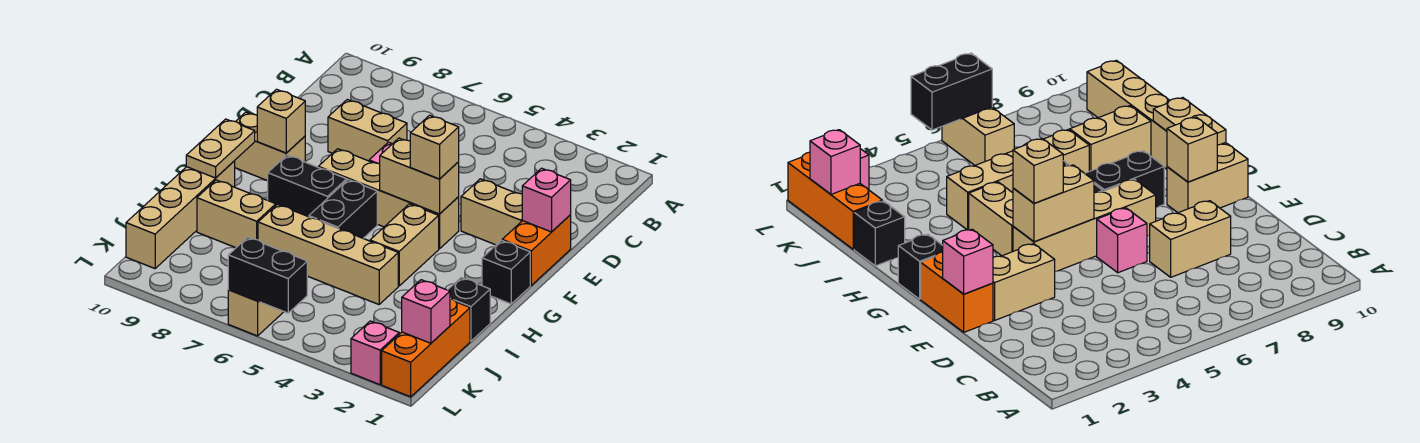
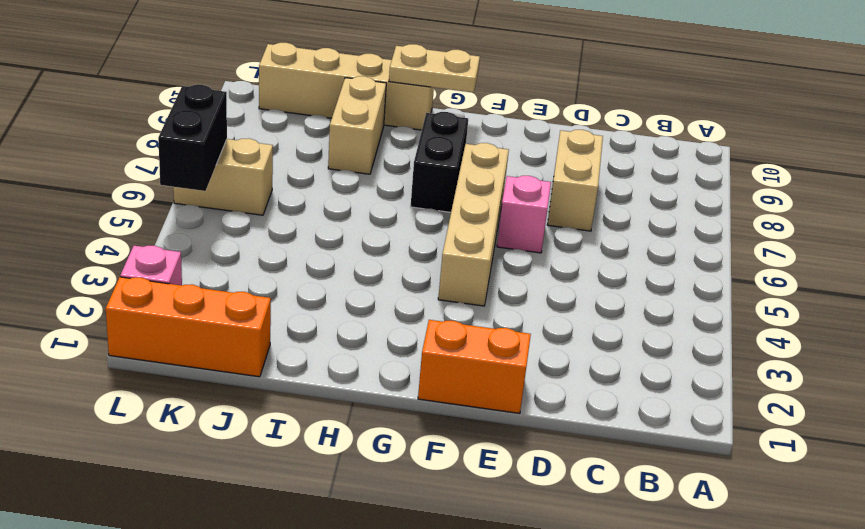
none -> tan brick E2:E3 level 1
none -> tan brick F9:F10 level 1
none -> black brick G1 level 1

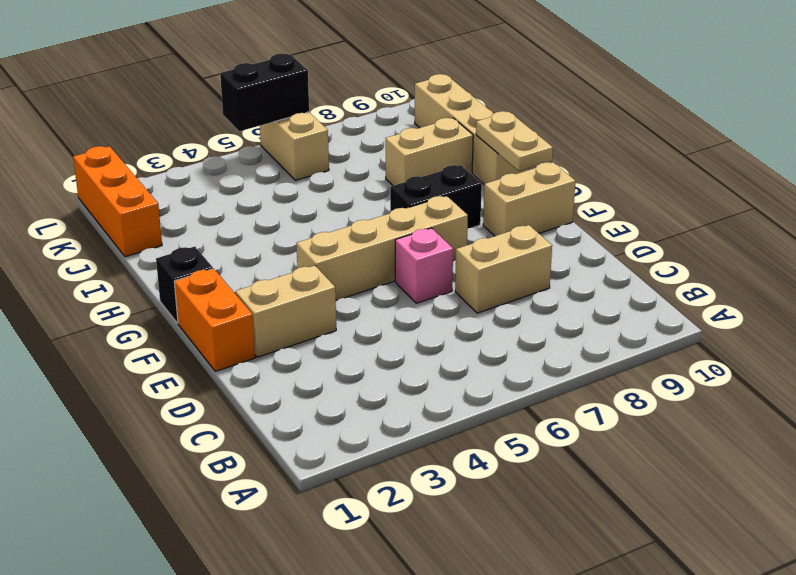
none -> tan brick G4:H4 level 1
none -> black brick G6:H6 level 1
none -> black brick I1 level 1

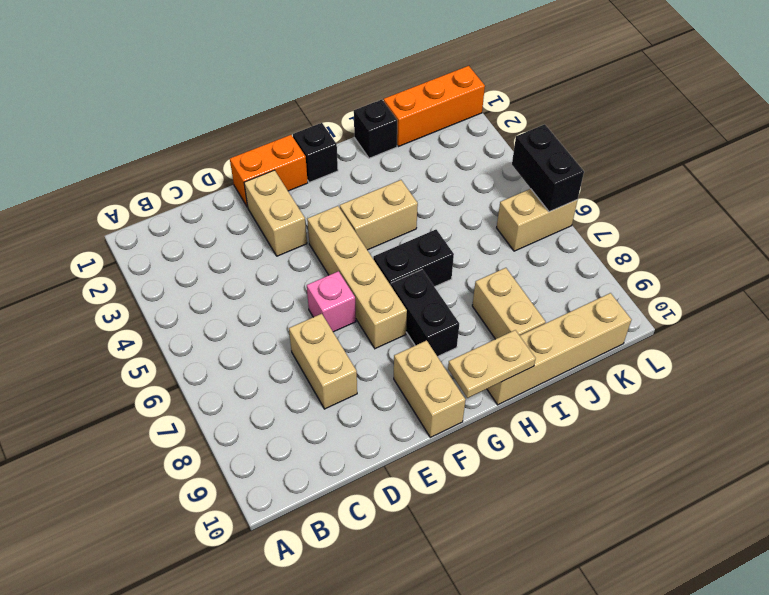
none -> tan brick I4:I7 level 1
none -> pink brick L2 level 1
none -> pink brick E1 level 2

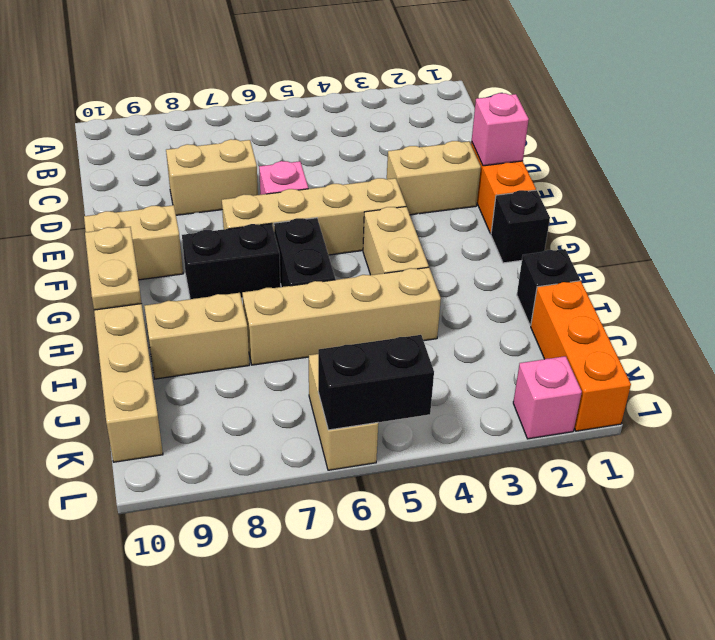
none -> tan brick F4:F5 level 2
none -> tan brick F9 level 2
none -> pink brick K1 level 2

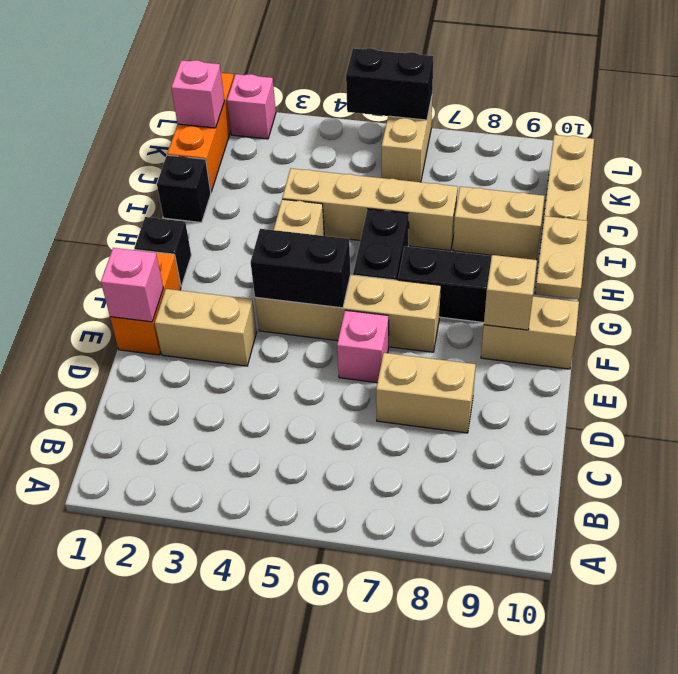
black brick F4:F5 level 2 -> tan brick F4:F5 level 2
none -> tan brick F4 level 3

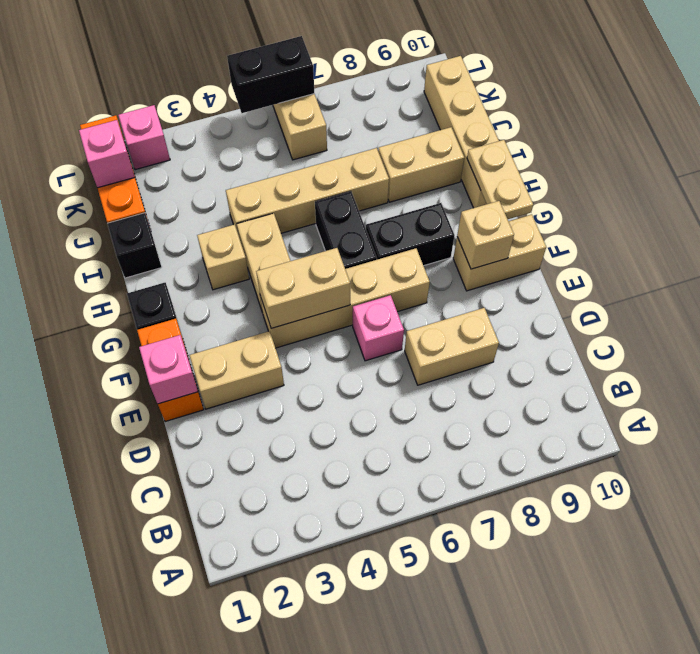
tan brick H3 level 1 -> tan brick F4 level 3

